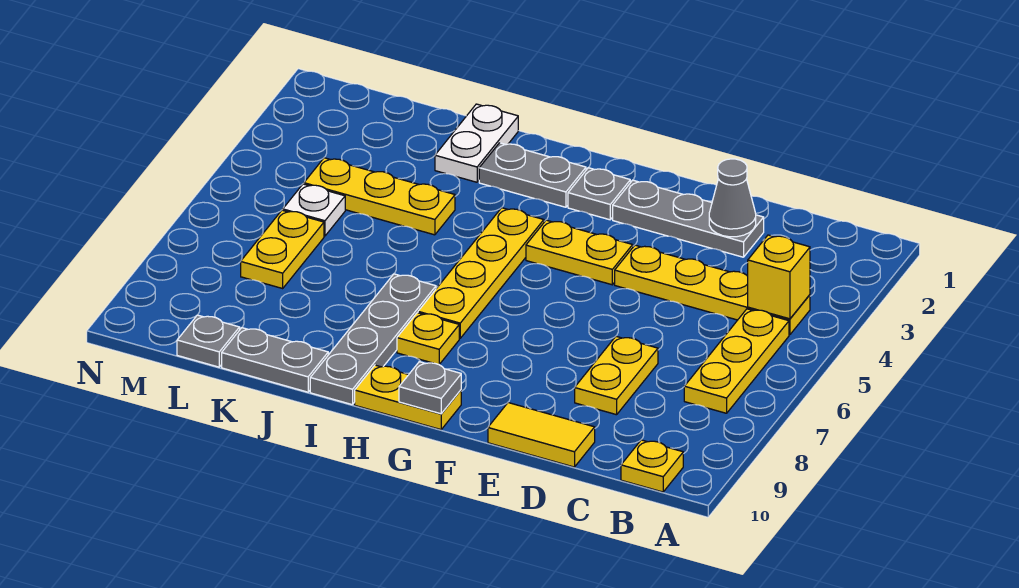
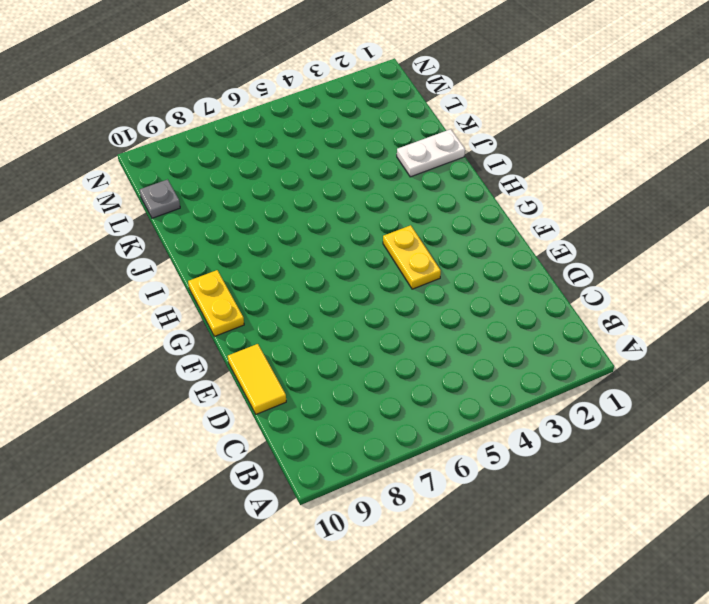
none -> yellow plate B4:E4 level 1
none -> yellow plate B5:B7 level 1
none -> yellow plate B10 level 1

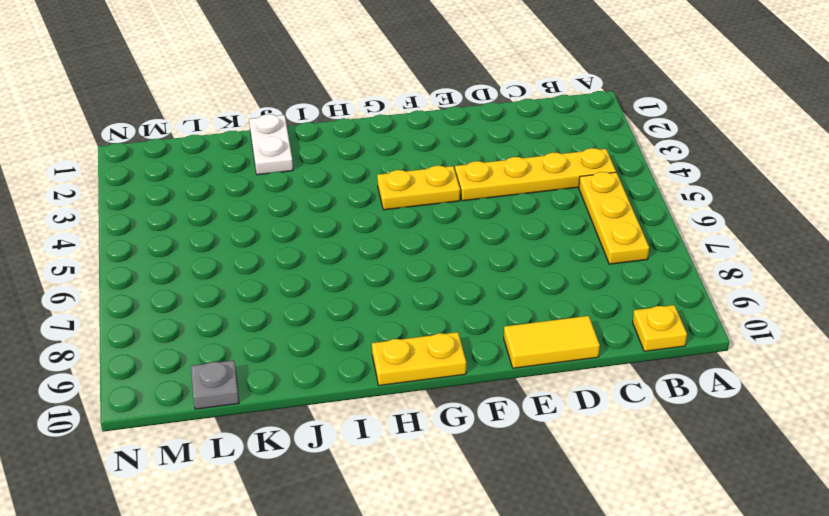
none -> grey plate D2:F2 level 1
none -> yellow plate D7:D8 level 1
none -> grey plate G2 level 1

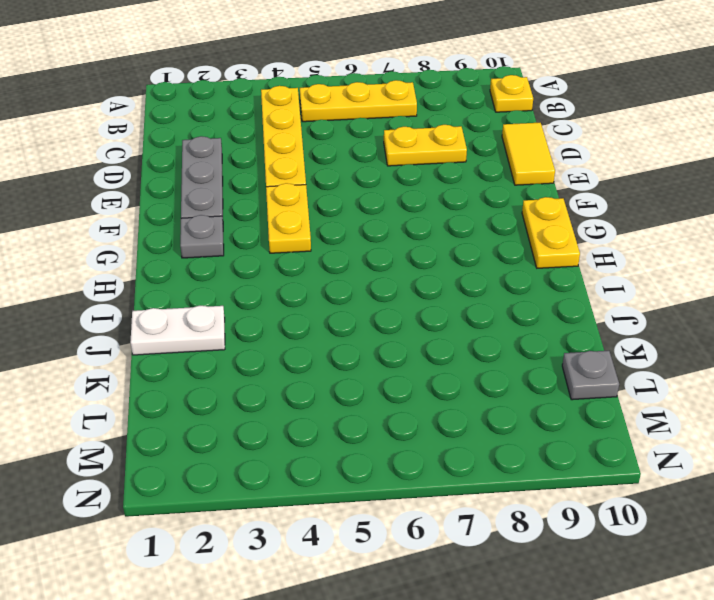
none -> grey plate H2:I2 level 1
none -> yellow plate H4:H7 level 1
none -> yellow plate H8 level 1

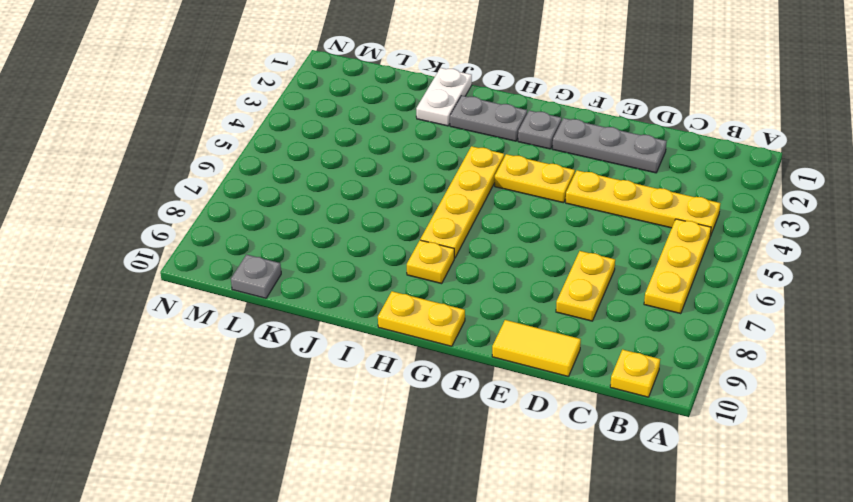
none -> grey plate I7:I10 level 1
none -> yellow plate J4:L4 level 1
none -> grey plate J10:K10 level 1

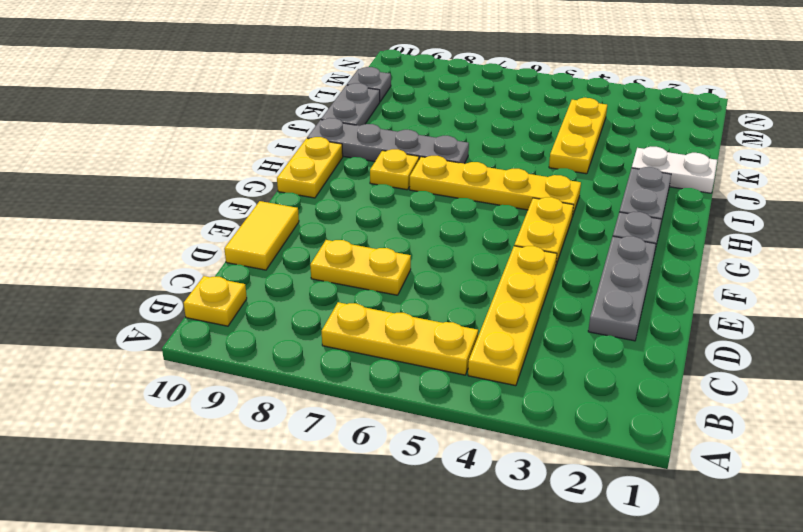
none -> white plate L5 level 1
none -> yellow plate L6:L7 level 1
none -> yellow brick B4 level 2

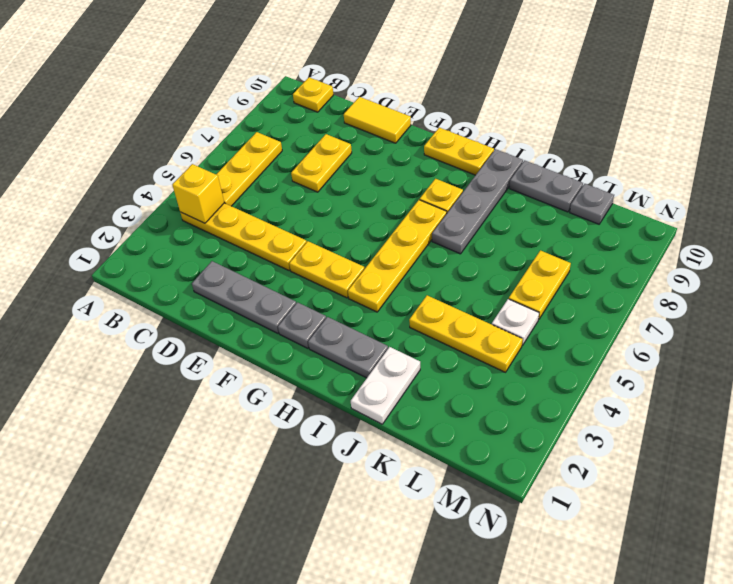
none -> grey cone D2 level 2
none -> grey plate G10 level 2

